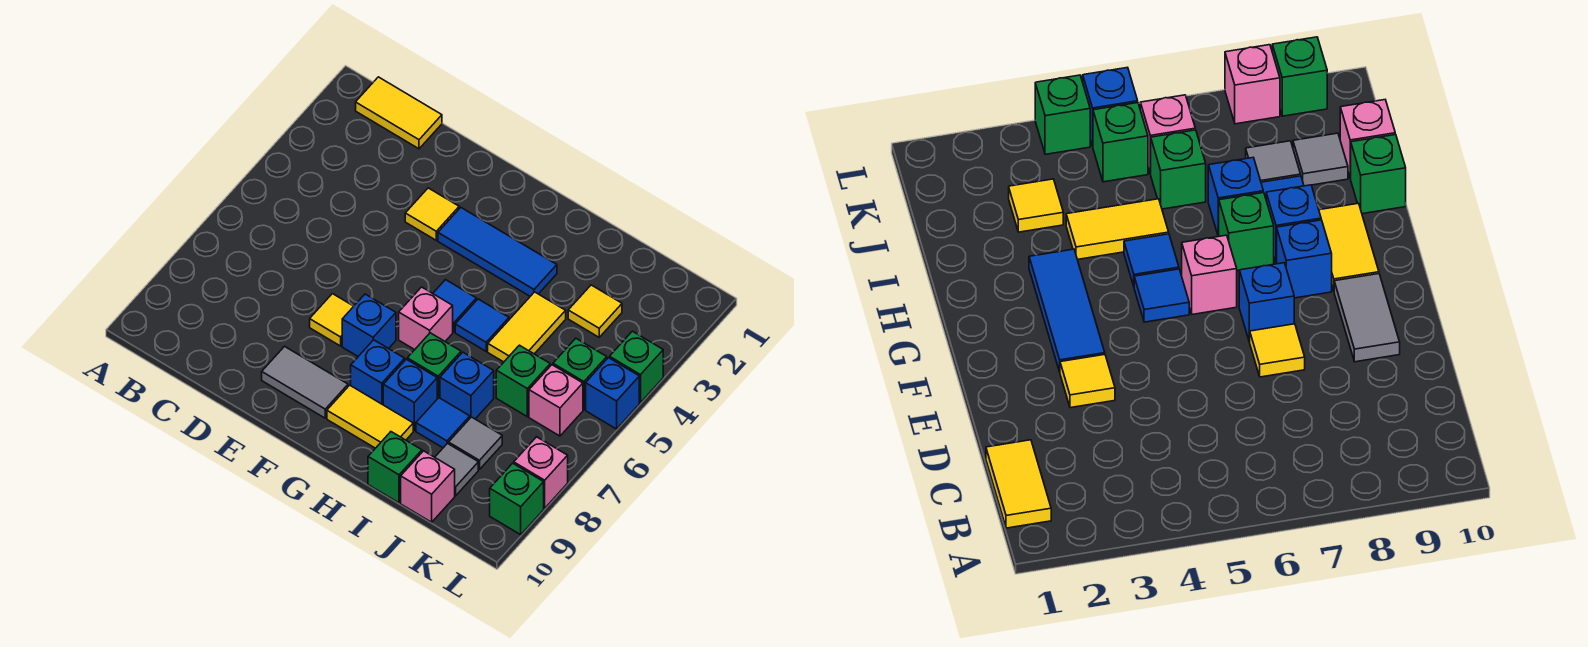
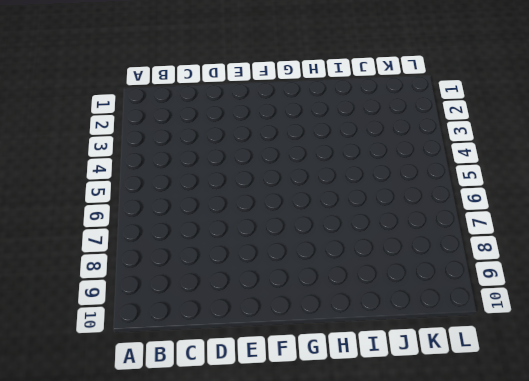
none -> yellow tile B1:C1 level 1
none -> yellow tile E3 level 1
none -> yellow tile E7 level 1

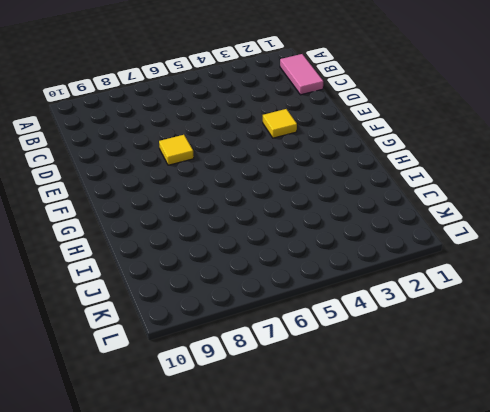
pink tile B1:C1 level 1 -> yellow tile B1:C1 level 1
none -> grey tile E9:F9 level 1
none -> blue tile F3:H3 level 1
none -> blue brick F7 level 1

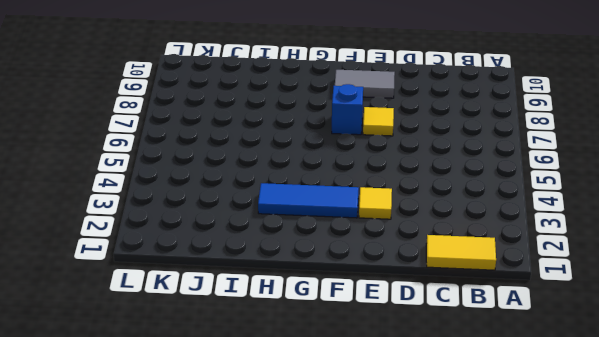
none -> blue tile G5 level 1
none -> pink brick G6 level 1
none -> blue brick G8 level 1

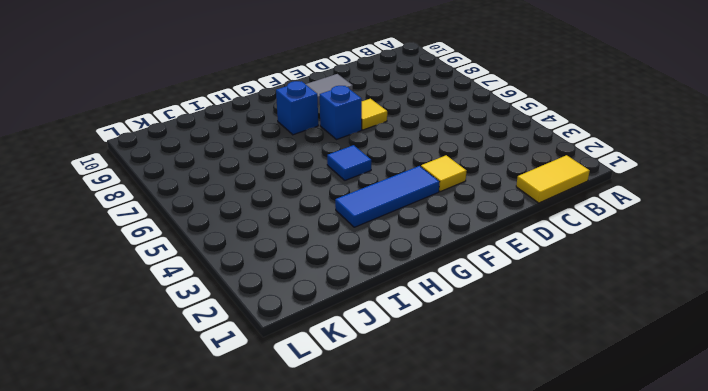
none -> pink brick G6 level 1
none -> yellow tile G9:H9 level 1
none -> blue tile H5 level 1

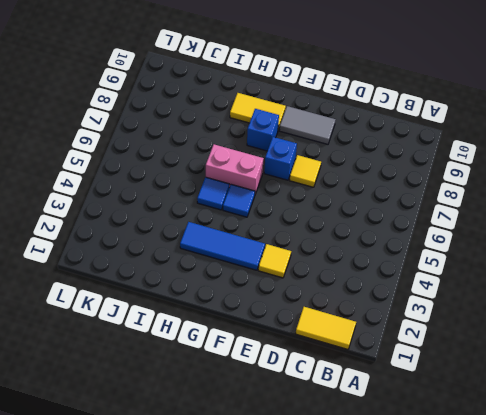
pink brick G6:H6 level 1 -> pink brick G6 level 1
none -> green brick H7 level 1
none -> blue brick H8 level 1
none -> yellow tile I4:I5 level 1

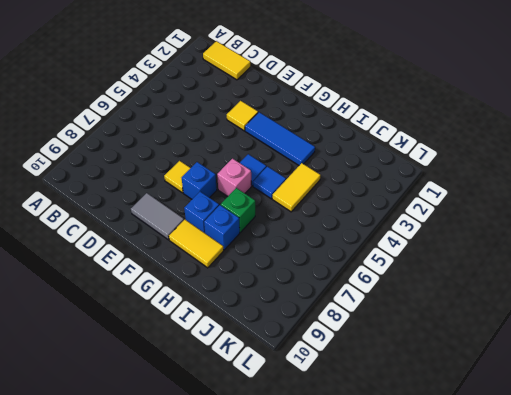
none -> blue brick I7 level 1
none -> blue tile I8 level 1
none -> green brick I10 level 1

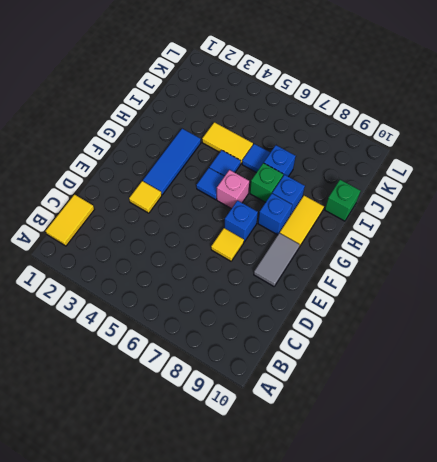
blue tile I6 level 1 -> blue tile I8 level 1
none -> yellow tile J3 level 1
none -> green brick J6 level 1
none -> grey tile J8 level 1

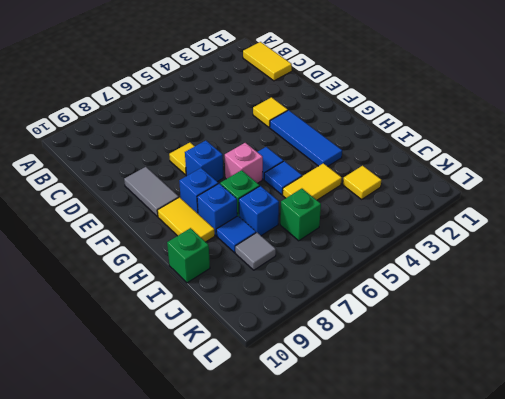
none -> grey tile J9 level 1
none -> pink brick J10 level 1
none -> green brick K5 level 1

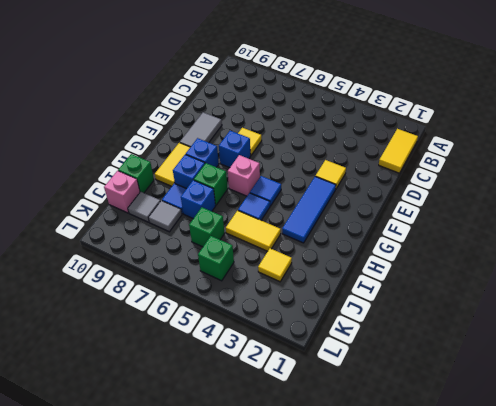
none -> pink brick K6 level 1
none -> green brick L4 level 1
none -> blue brick L5 level 1

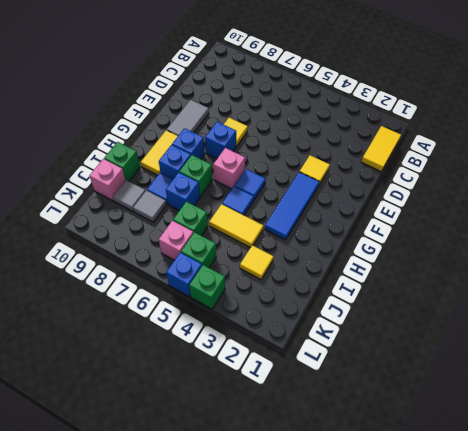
none -> pink brick L8 level 1
none -> green brick L9 level 1

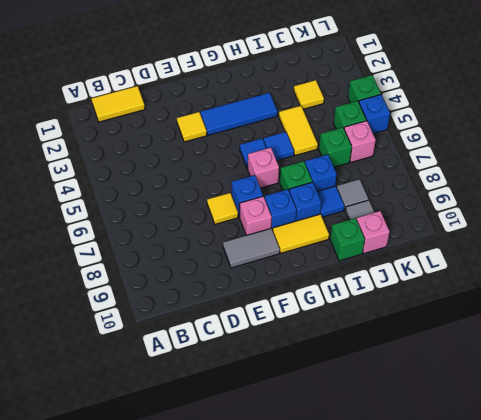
pink brick F8 level 1 -> pink brick L8 level 1
none -> green brick L9 level 1

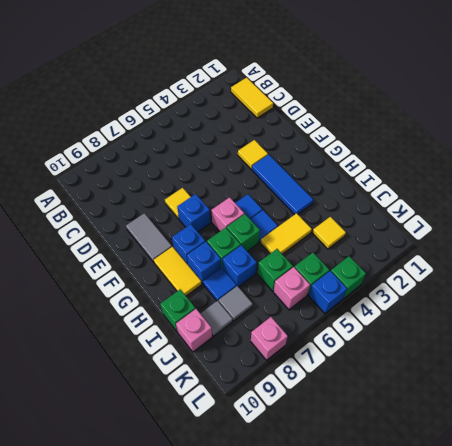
green brick H6 level 1 -> green brick L9 level 1

